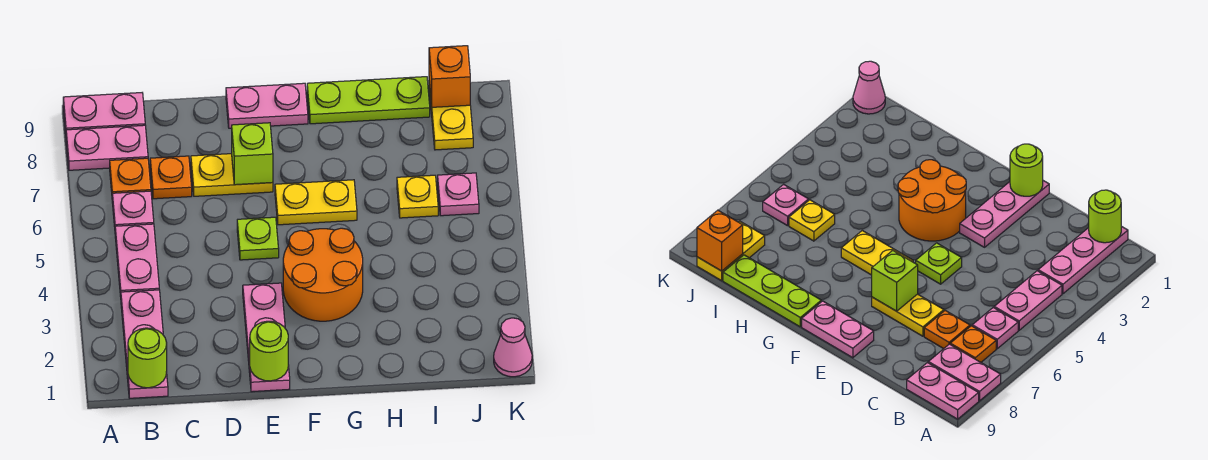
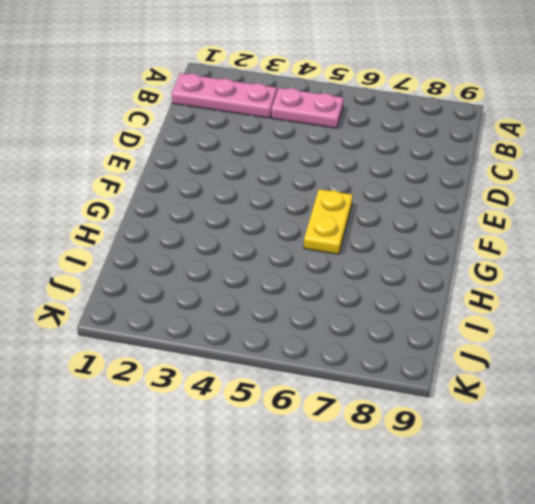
none -> pink plate A8:B8 level 1
none -> pink plate A9:B9 level 1
none -> pink plate B6 level 1

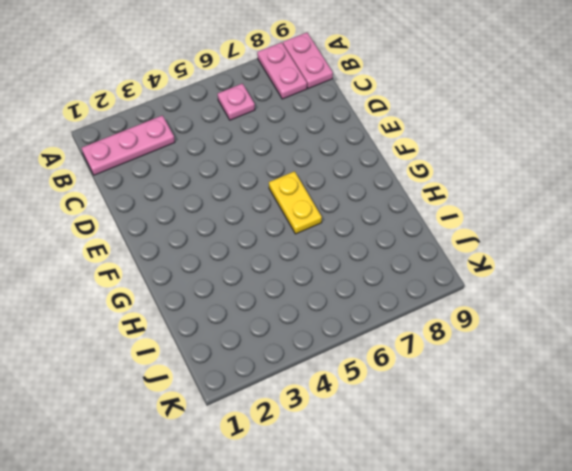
none -> pink plate B4:B5 level 1
none -> orange plate B7 level 1
none -> orange plate C7 level 1

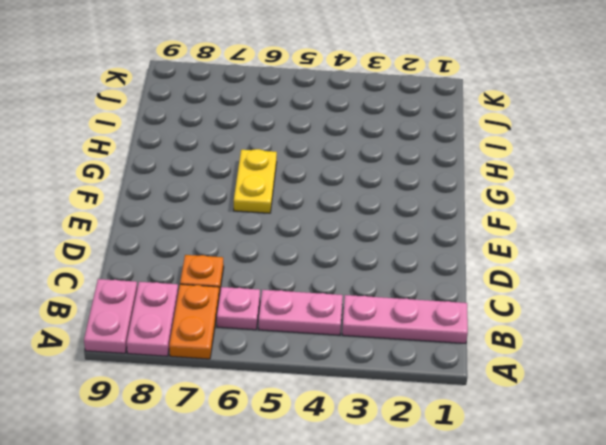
orange plate A7:B7 level 1 -> orange plate B7 level 1
none -> yellow plate D7:E7 level 1
none -> pink plate E1:E3 level 1
none -> lime plate E5 level 1

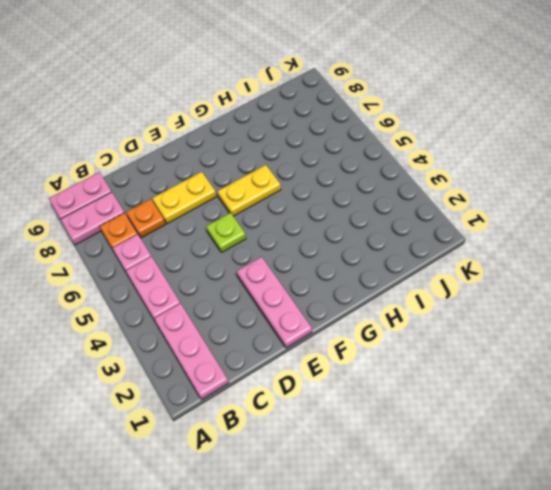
none -> pink plate E9:F9 level 1
none -> orange round brick F3:G4 level 1
none -> lime plate G9:I9 level 1

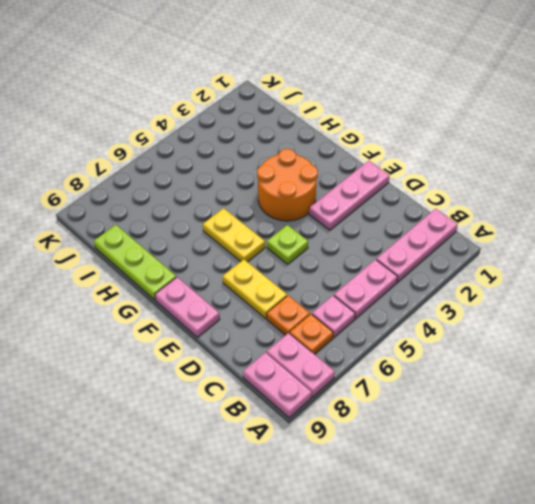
none -> yellow plate I6 level 1
none -> pink plate J6 level 1
none -> yellow plate J8:J9 level 1

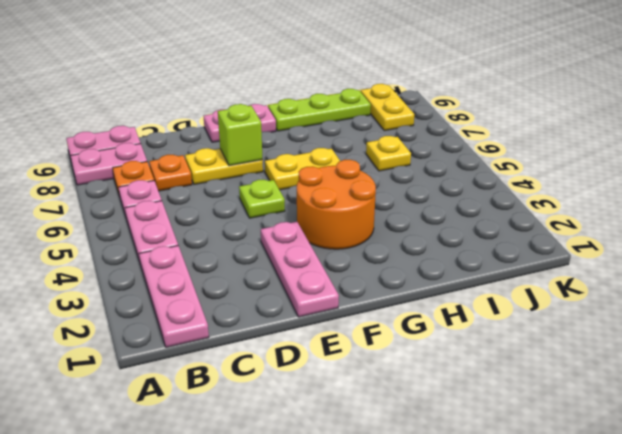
none -> pink plate J6 level 1
none -> pink cone K1 level 1
none -> lime round brick B1 level 2

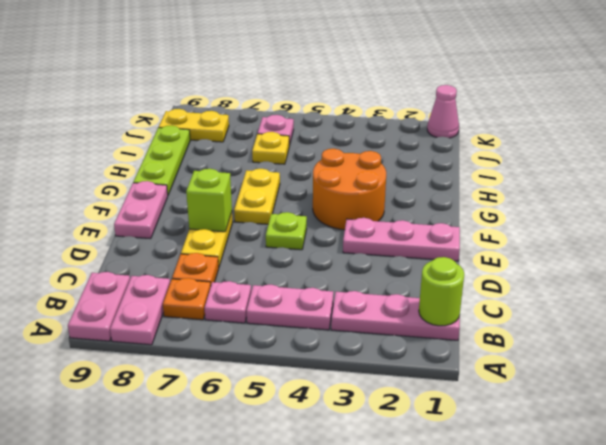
none -> lime round brick E1 level 2
none -> orange brick J9 level 2

